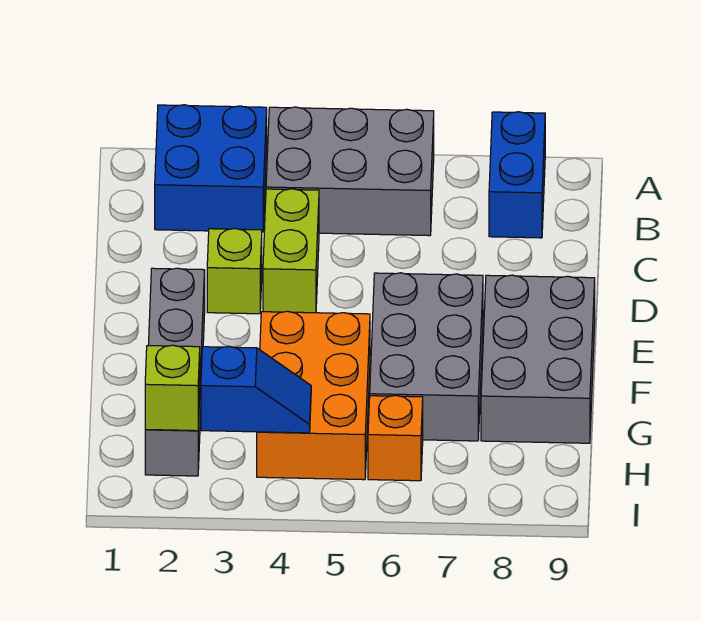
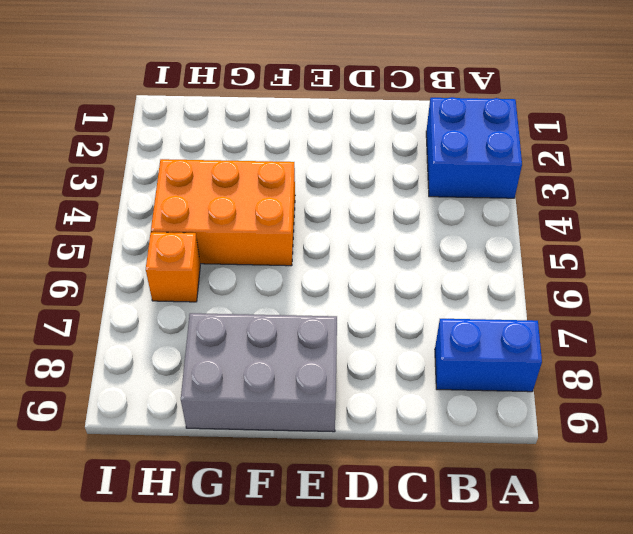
none -> grey brick A4:B6 level 1
none -> lime brick C4:D4 level 1
none -> lime brick D3 level 1

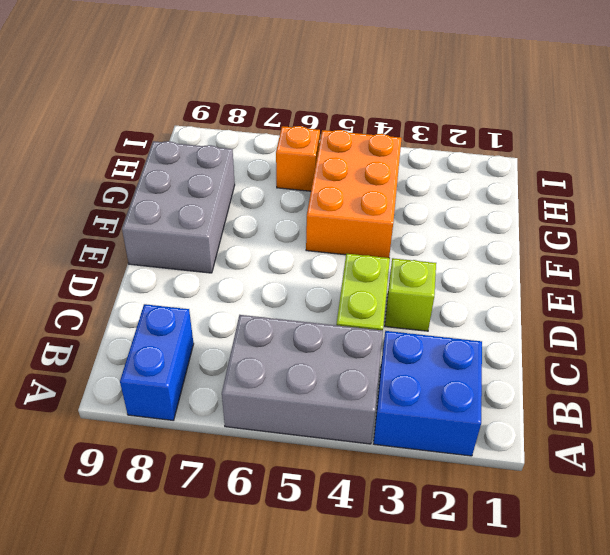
none -> grey brick E2:H2 level 1
none -> grey brick E6:G7 level 1
none -> lime brick H2 level 2

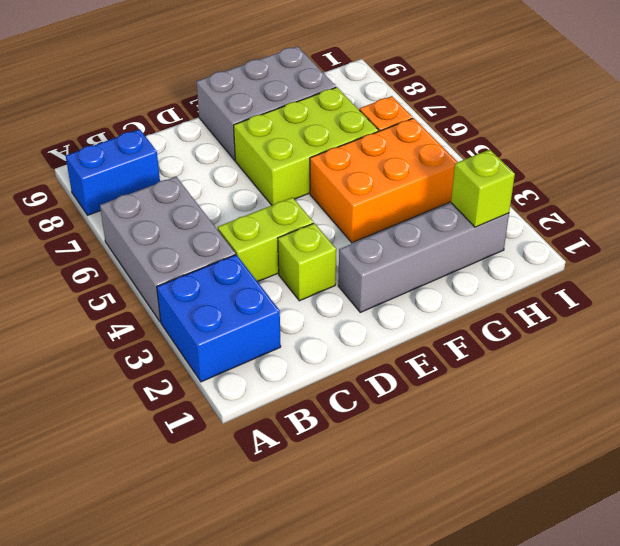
lime brick E6:G7 level 1 -> grey brick E6:G7 level 1
none -> blue slope H3:H4 level 2 top 3

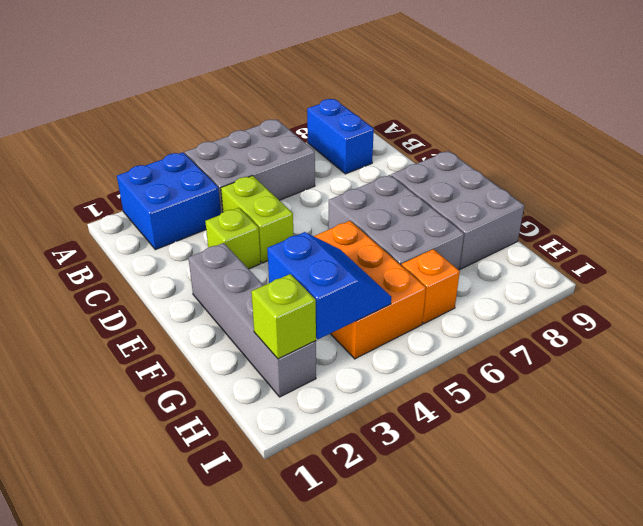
blue slope G3:H4 level 2 top 3 -> blue slope H3:H4 level 2 top 3

